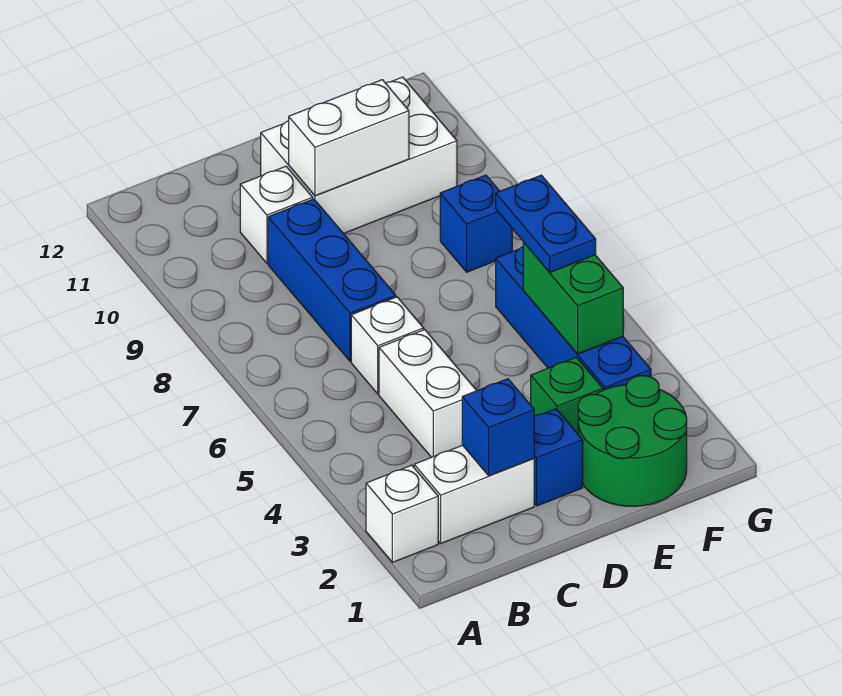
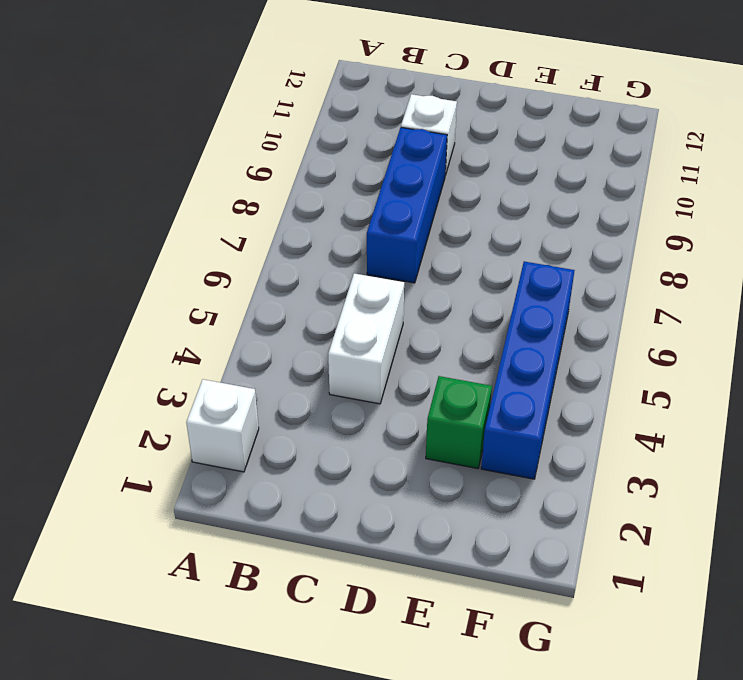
none -> white brick B2:C2 level 1
none -> white brick C6 level 1
none -> blue brick D2 level 1

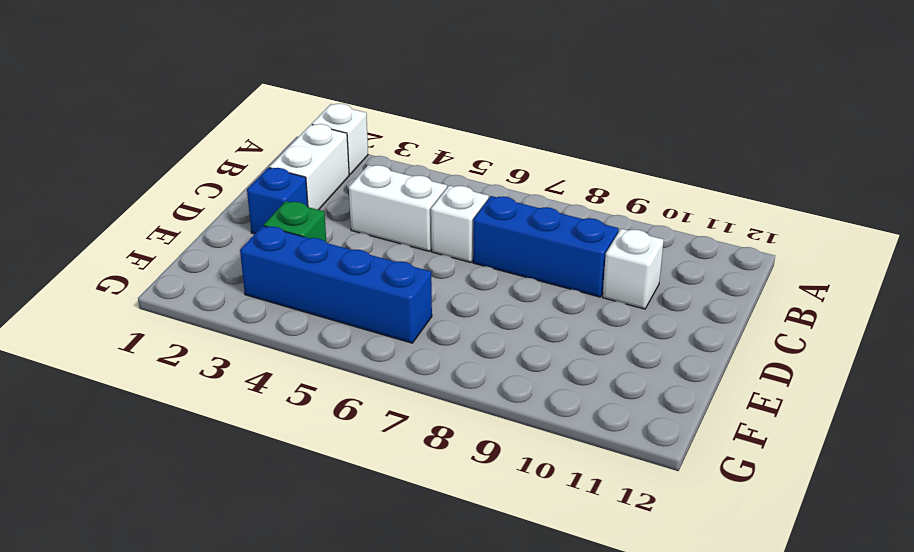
none -> white brick D10:F11 level 1
none -> green round brick E1:F2 level 1
none -> blue brick F8 level 1

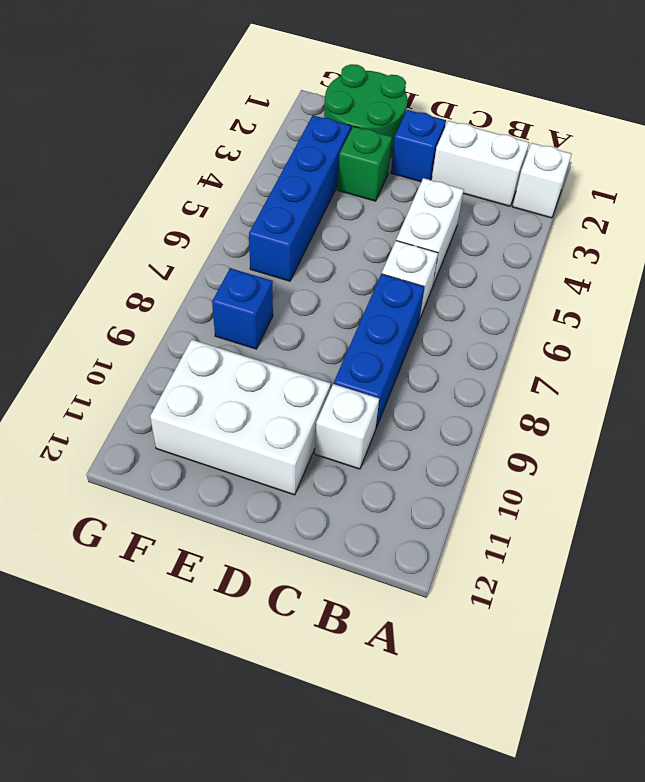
none -> blue brick C2 level 2
none -> white brick D10:E10 level 2
none -> green brick F4:F5 level 2

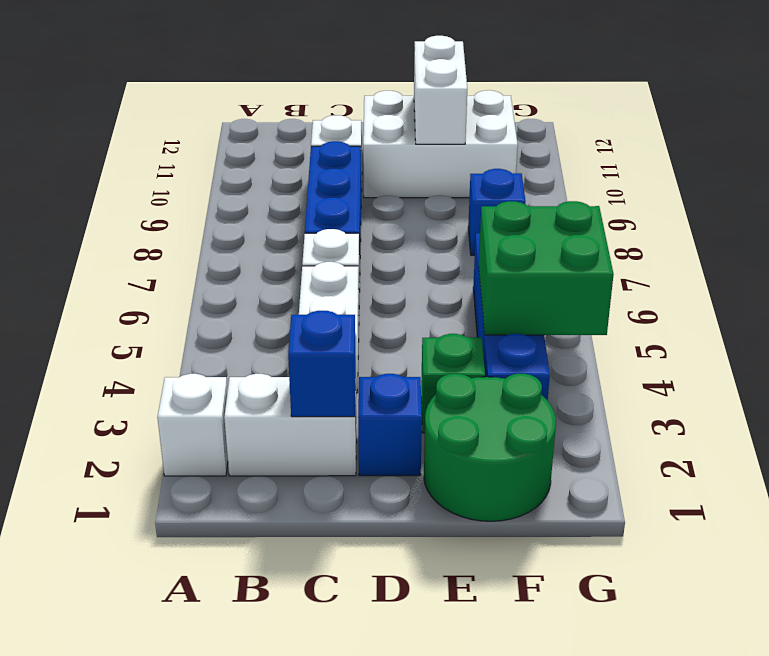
white brick E10:E11 level 2 -> white brick D10:E10 level 2
green brick F4:G5 level 2 -> green brick F4:F5 level 2
none -> blue plate F5:F6 level 3

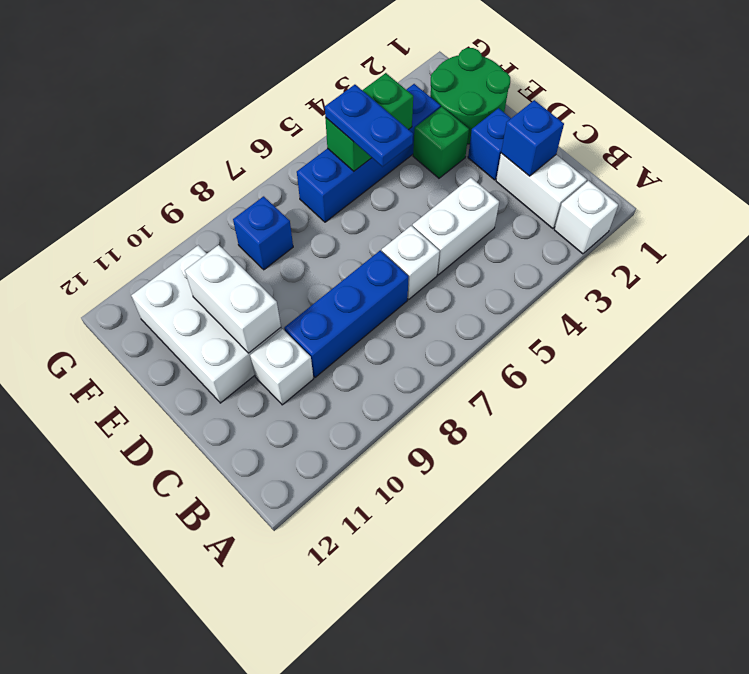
blue plate E5:F5 level 3 -> blue plate F5:F6 level 3

